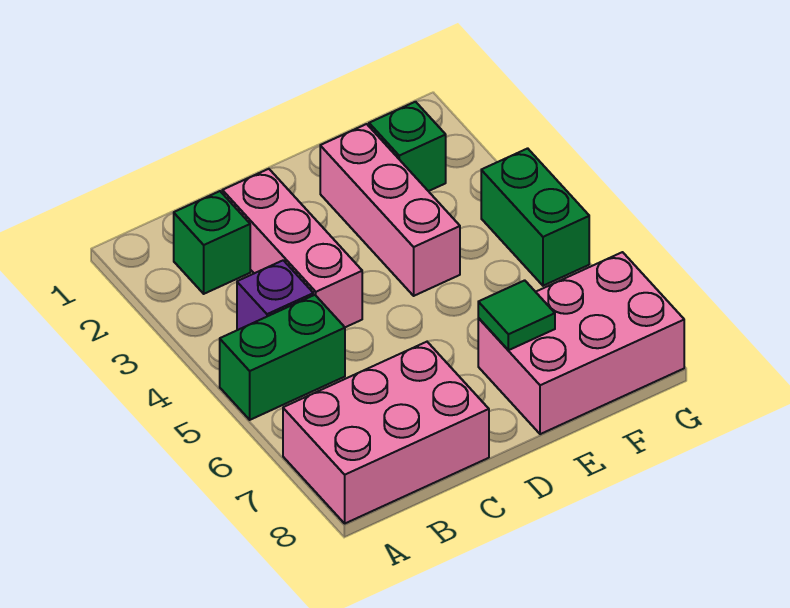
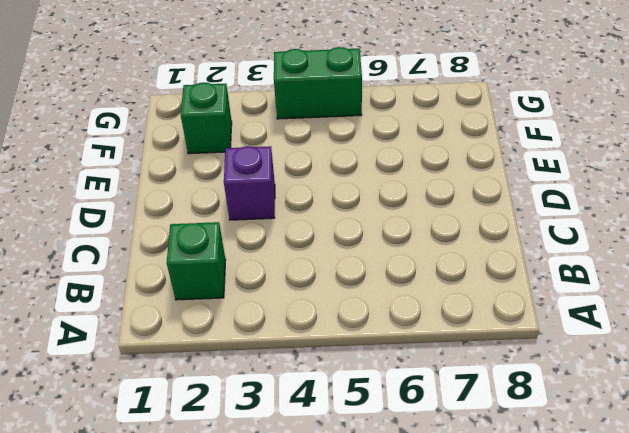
purple brick D3 level 1 -> purple brick B4 level 1
none -> green brick A5:B5 level 1
none -> pink brick A7:C8 level 1

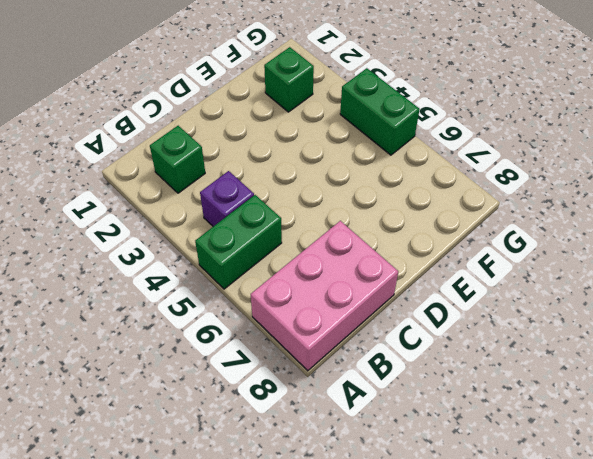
none -> pink brick C2:C4 level 1
none -> pink brick E2:E4 level 1

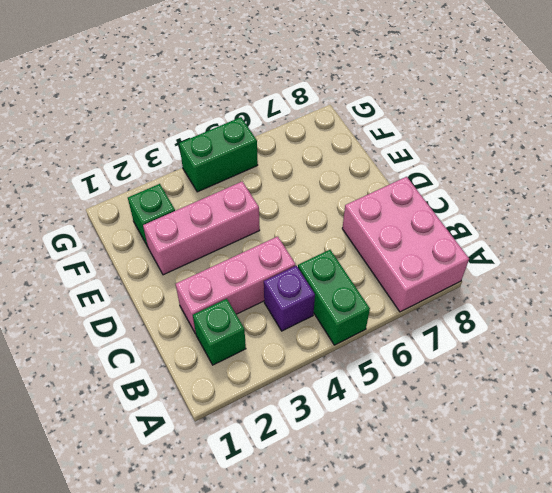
none -> pink brick E7:G8 level 1
none -> green tile E7 level 2

